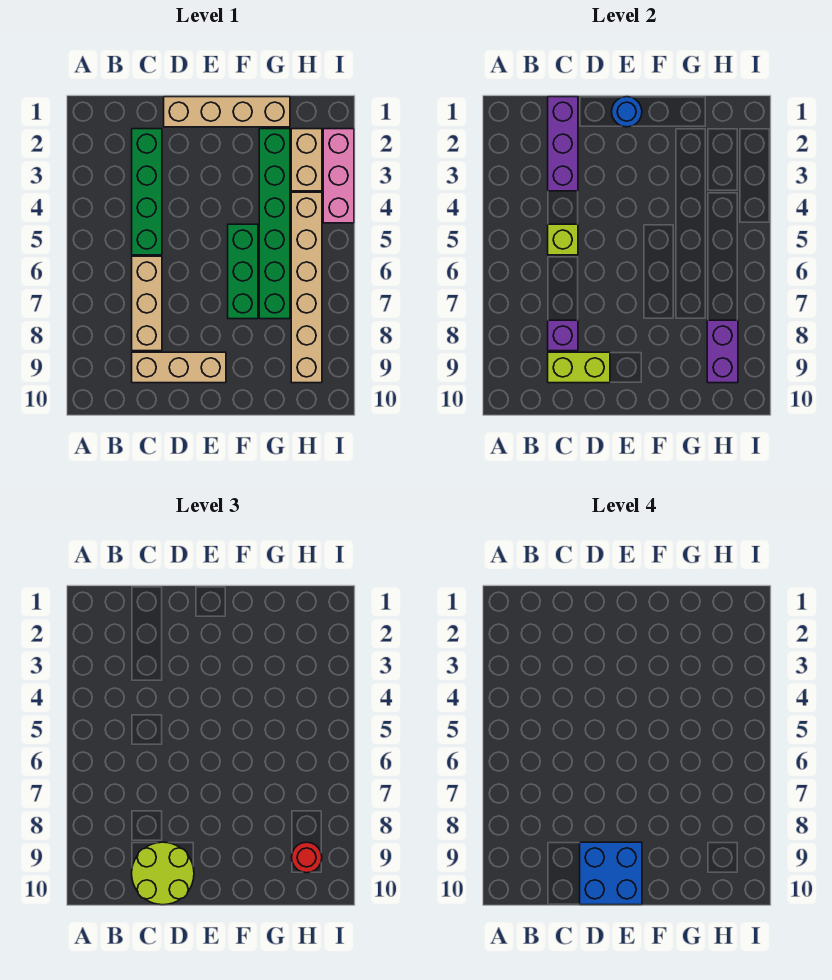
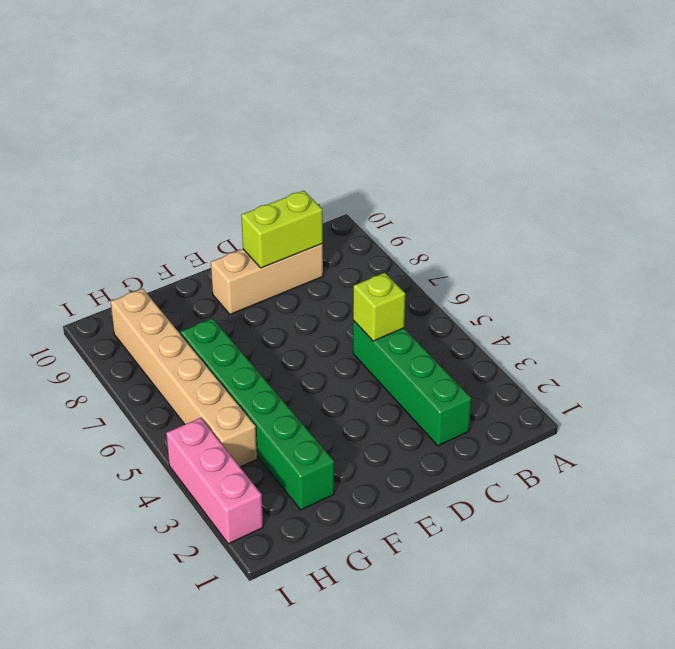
none -> tan brick C6:C8 level 1
none -> tan brick D1:G1 level 1
none -> green brick F5:F7 level 1

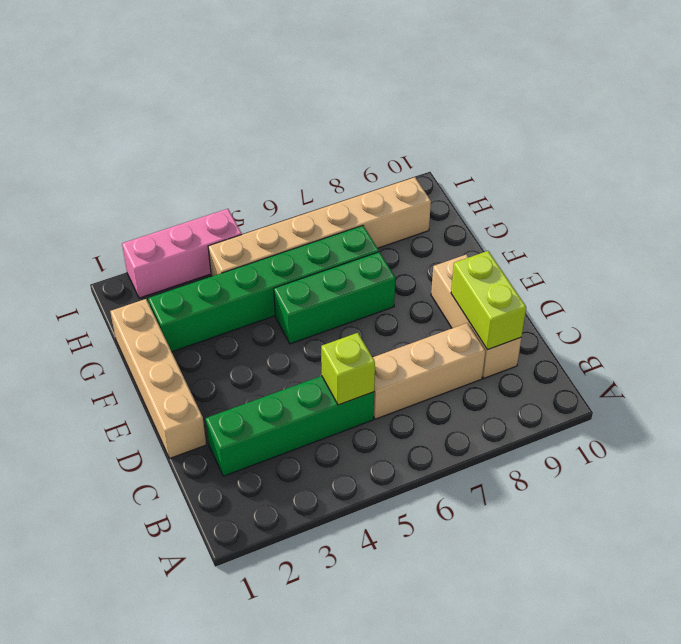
none -> tan brick H2:H3 level 1
none -> purple brick C1:C3 level 2
none -> purple brick C8 level 2

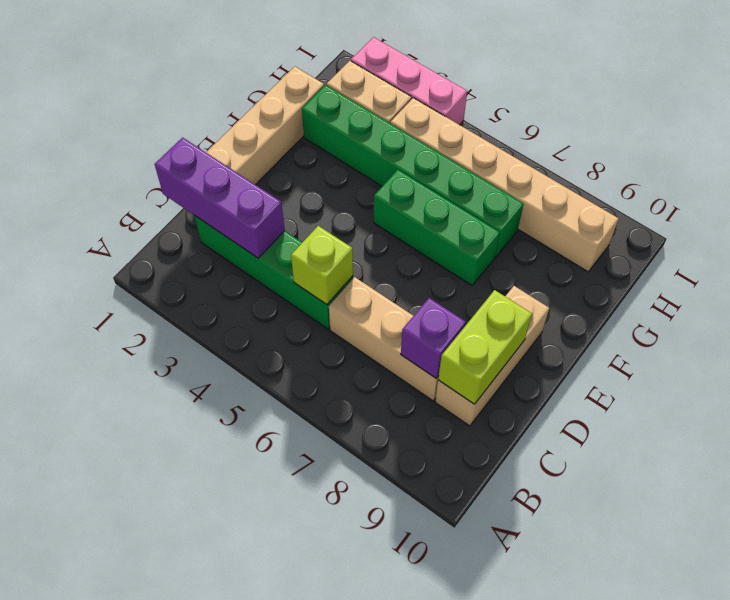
none -> blue round brick E1 level 2
none -> purple brick H8:H9 level 2
none -> lime round brick C9:D10 level 3

